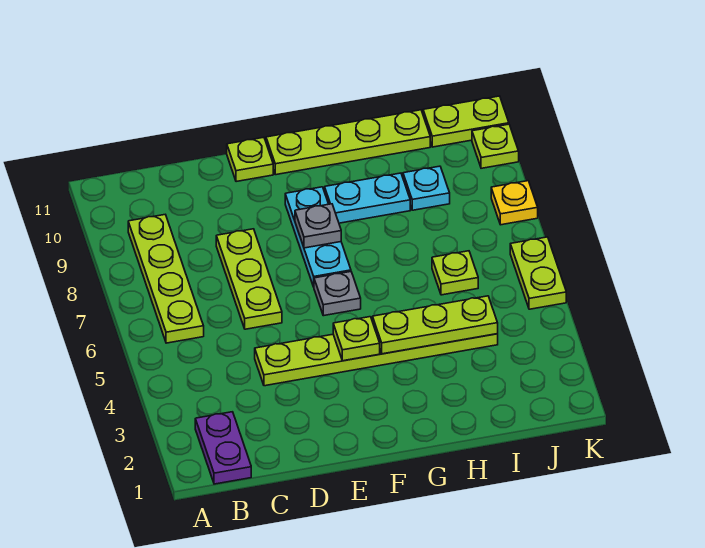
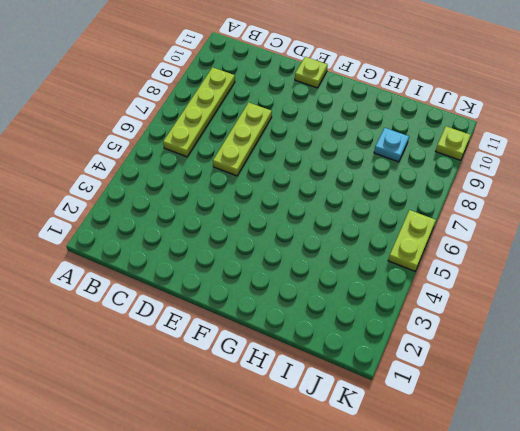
none -> purple plate B1:B2 level 1
none -> lime plate D4:I4 level 1
none -> grey plate F6 level 1

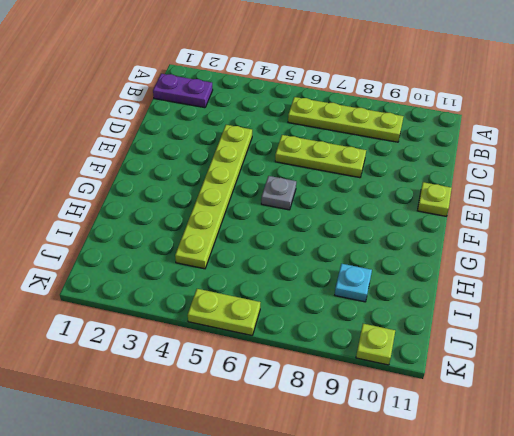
none -> cyan plate F7:F9 level 1
none -> lime plate F11:I11 level 1
none -> cyan plate G9:H9 level 1

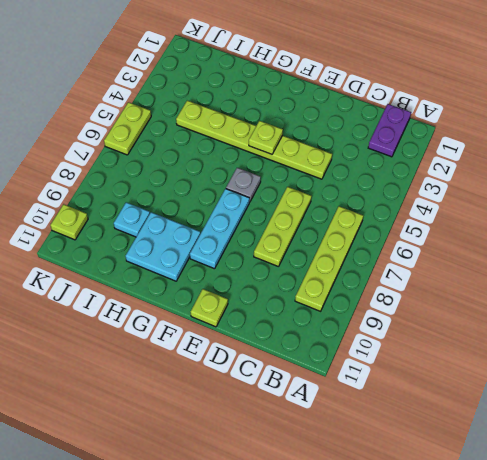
cyan plate G9:H10 level 1 -> cyan plate G9:H9 level 1
none -> lime plate F11:I11 level 1
none -> lime plate I6 level 1
none -> lime plate J11:K11 level 1

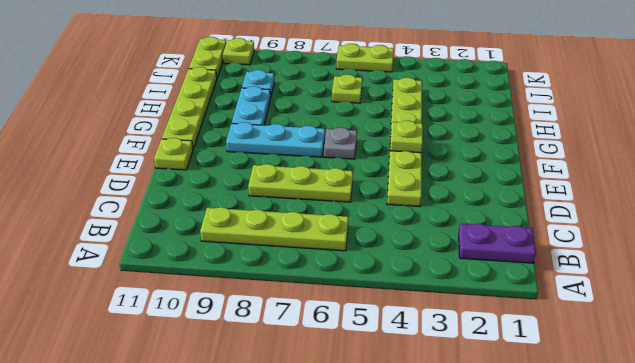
none -> yellow plate K8 level 1
none -> grey plate F8 level 2
none -> lime plate G4:I4 level 2

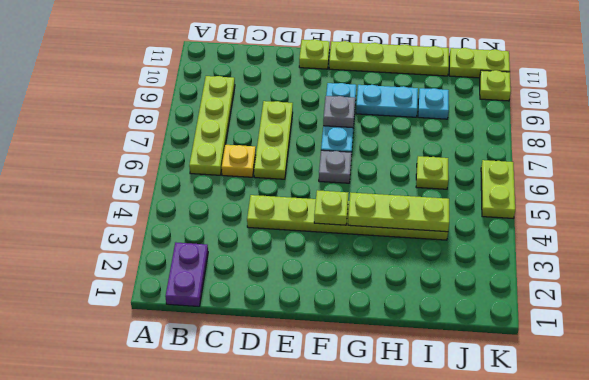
yellow plate C6 level 1 -> yellow plate K8 level 1

